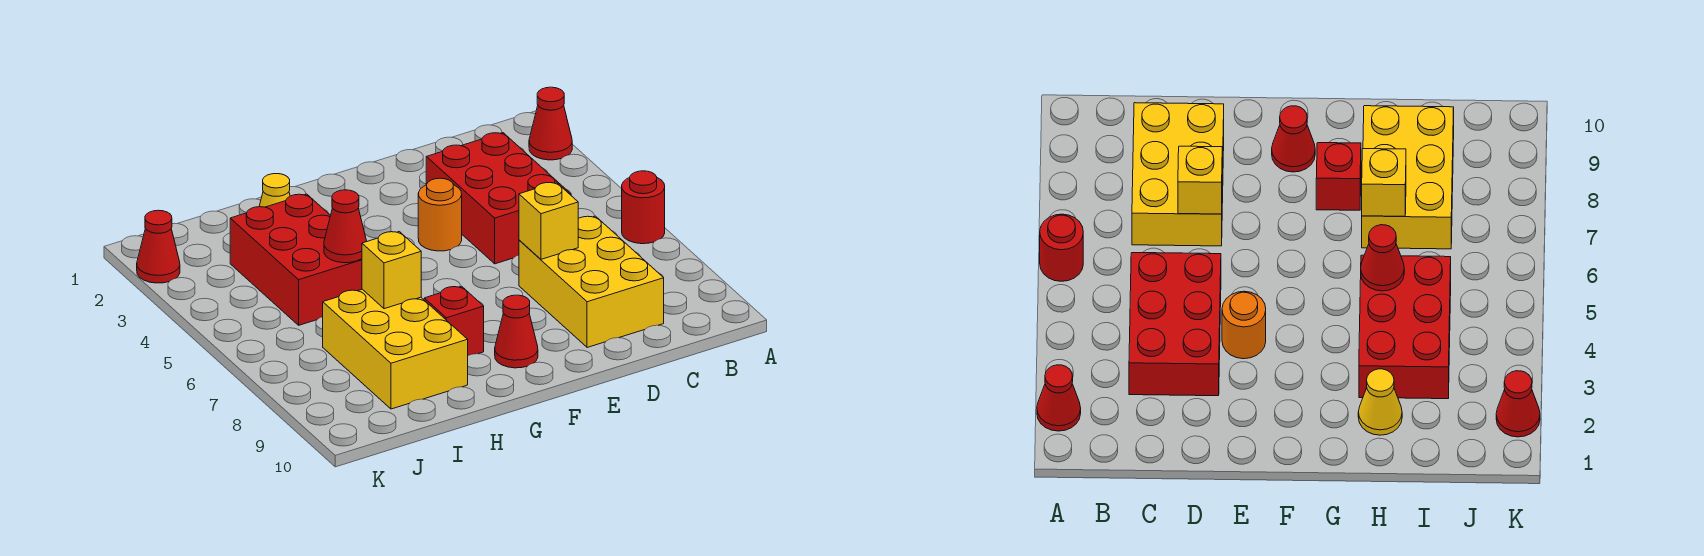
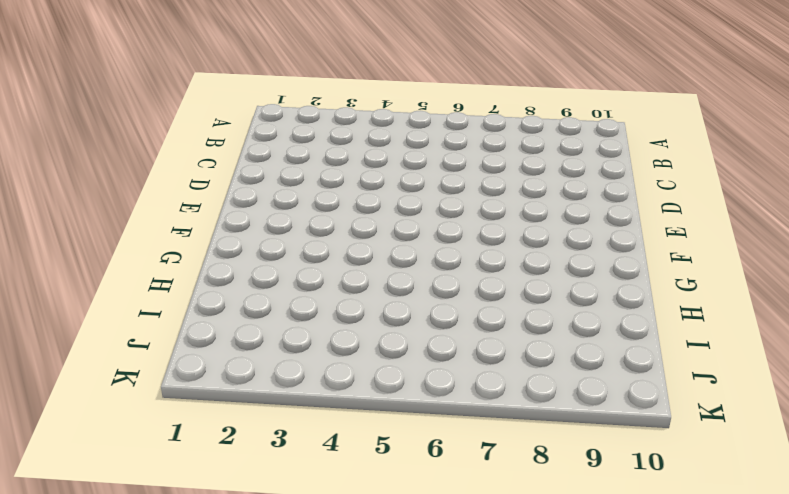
none -> red cone A2 level 1
none -> red round brick A6 level 1
none -> red brick C3:D5 level 1

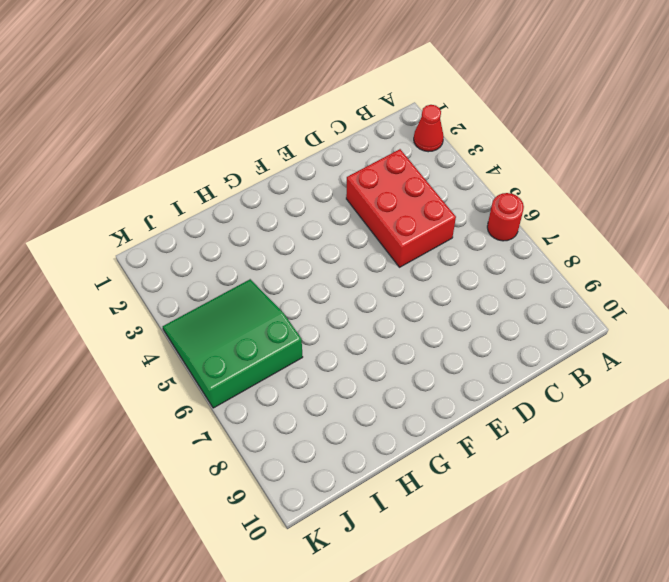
green slope I4:K6 level 1 top 6 -> red brick H3:I5 level 1
none -> yellow brick C7:D9 level 1
none -> orange round brick E4 level 1
none -> red cone F9 level 1

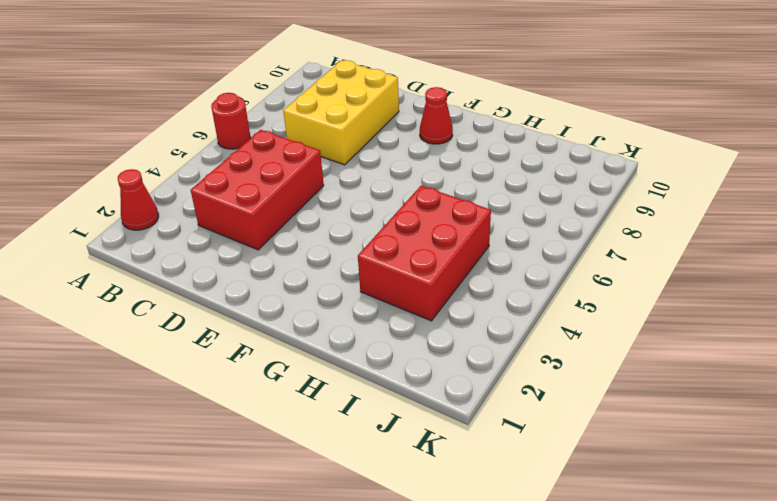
none -> orange round brick E4 level 1
none -> red brick G8 level 1
none -> yellow cone H2 level 1

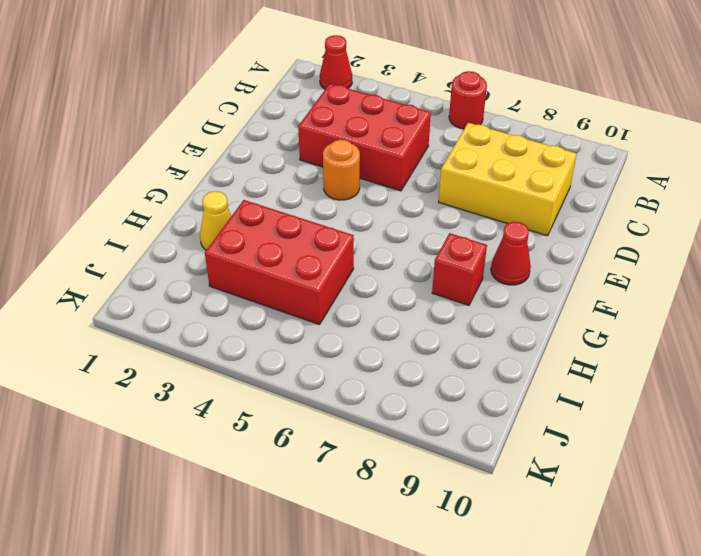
none -> yellow brick H7:I9 level 1
none -> red cone K2 level 1
none -> yellow brick D7 level 2

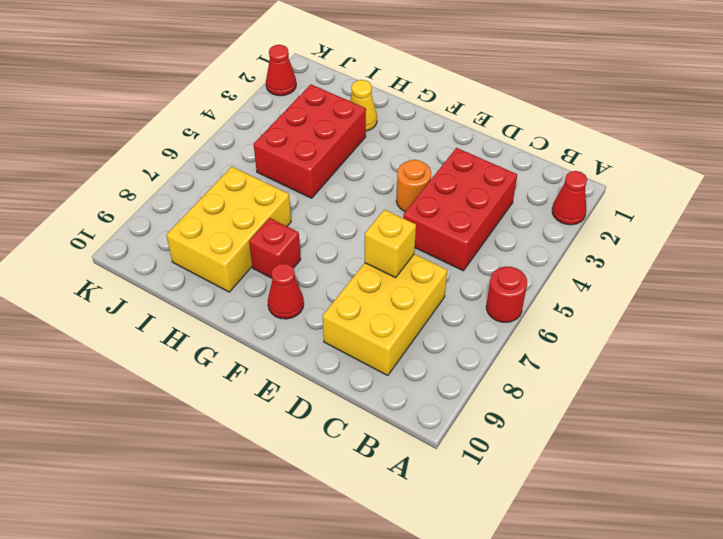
none -> red cone H5 level 2
none -> yellow brick H7 level 2

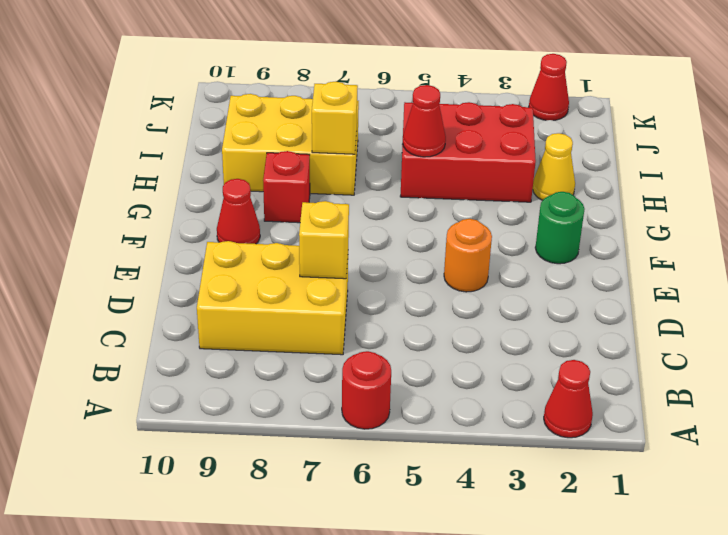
green round brick F2 level 1 -> none
none -> red brick C3:D5 level 1

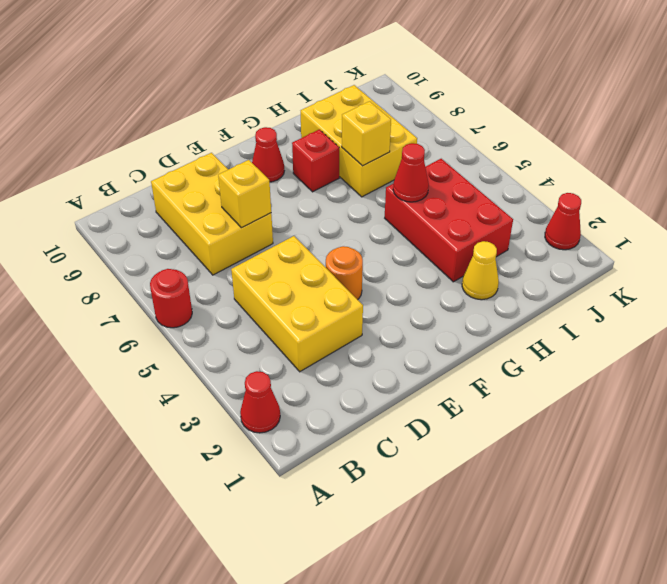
yellow brick C3:D5 level 1 -> red brick C3:D5 level 1

